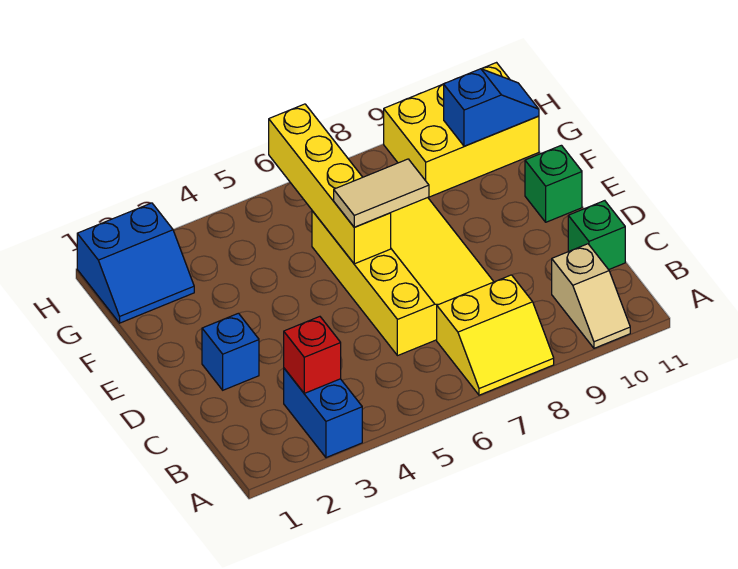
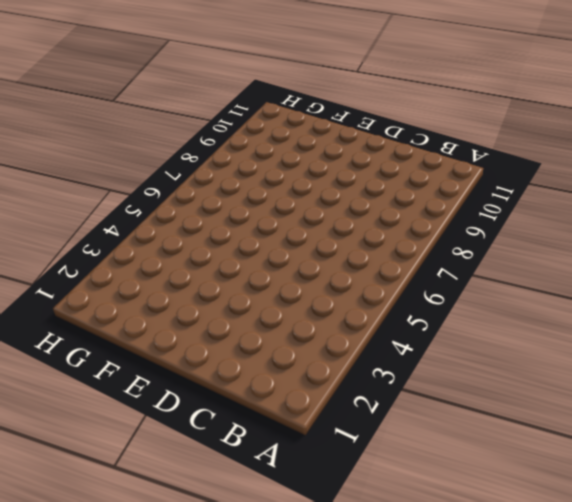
none -> blue brick A3:B3 level 1
none -> yellow slope A7:B8 level 1 top B
none -> tan slope A10:B10 level 1 top B

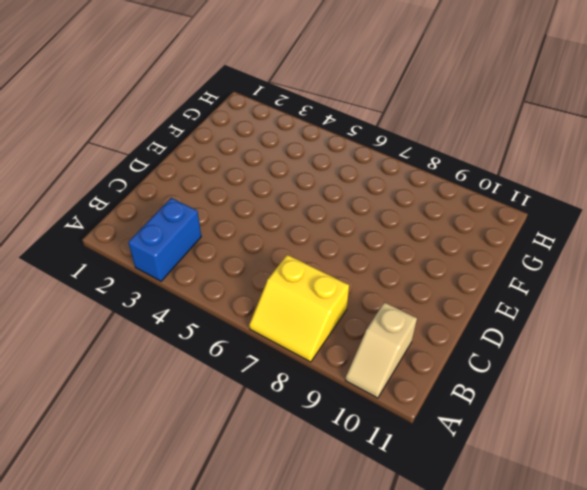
none -> yellow slope C6:F8 level 1 top 6
none -> green brick C11 level 1
none -> blue brick D2 level 1

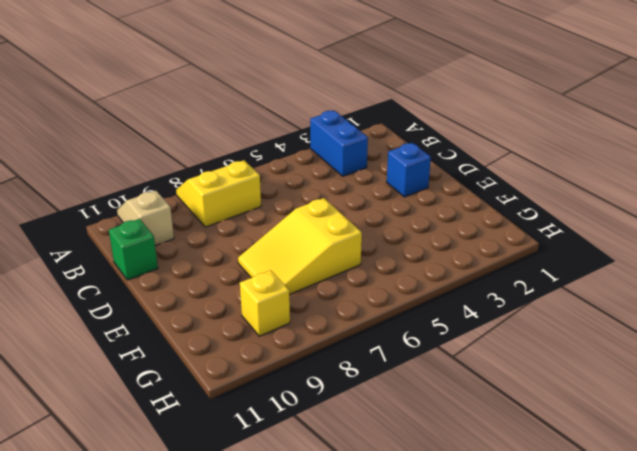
yellow slope E6:F8 level 1 top 6 -> yellow slope C6:F8 level 1 top 6
yellow brick G9 level 1 -> yellow brick G9:H11 level 1
none -> green brick E11 level 1
none -> blue slope G1:H2 level 1 top H
none -> red brick B3 level 2

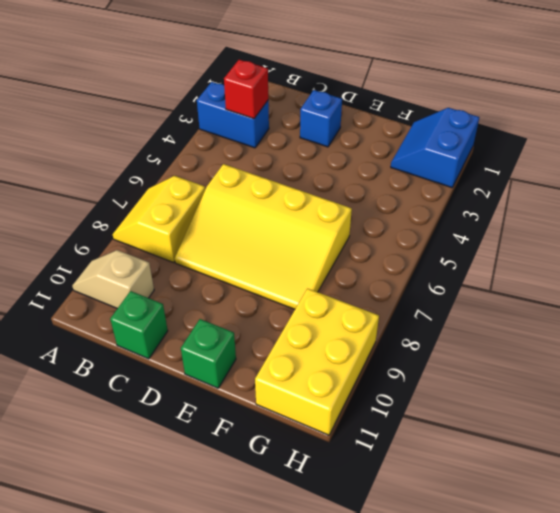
none -> yellow brick E6:H6 level 2
none -> blue slope G10:G11 level 2 top 10
none -> tan tile E6:E7 level 3

